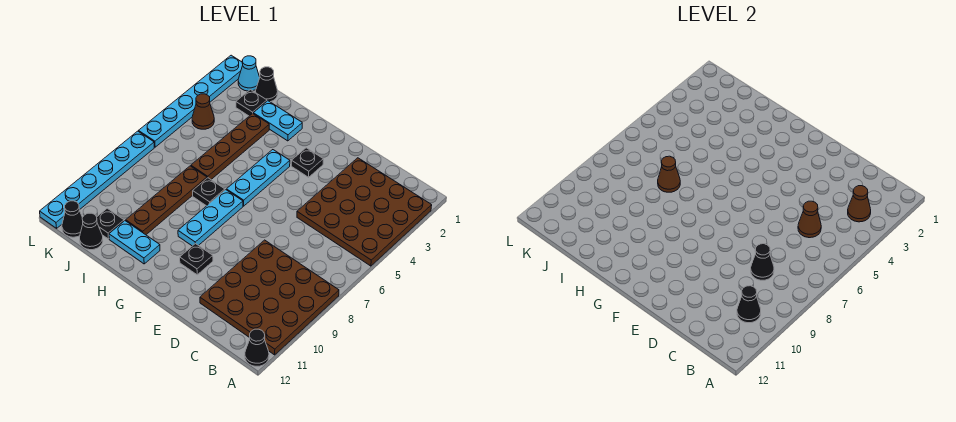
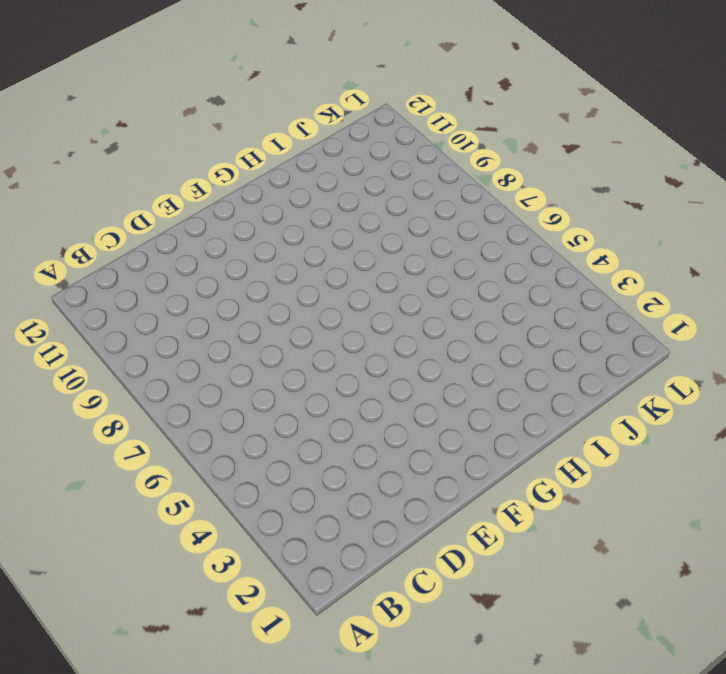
none -> brown plate A2:D5 level 1
none -> brown plate A8:D11 level 1
none -> black cone A12 level 1

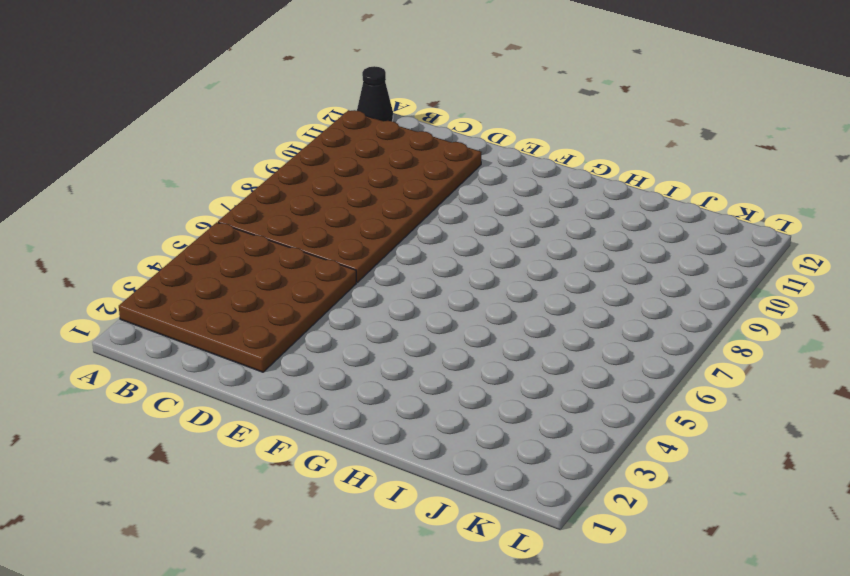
brown plate A6:D11 level 1 -> brown plate A8:D11 level 1
none -> black plate F3 level 1
none -> black plate F10 level 1
none -> cyan plate G4:G6 level 1

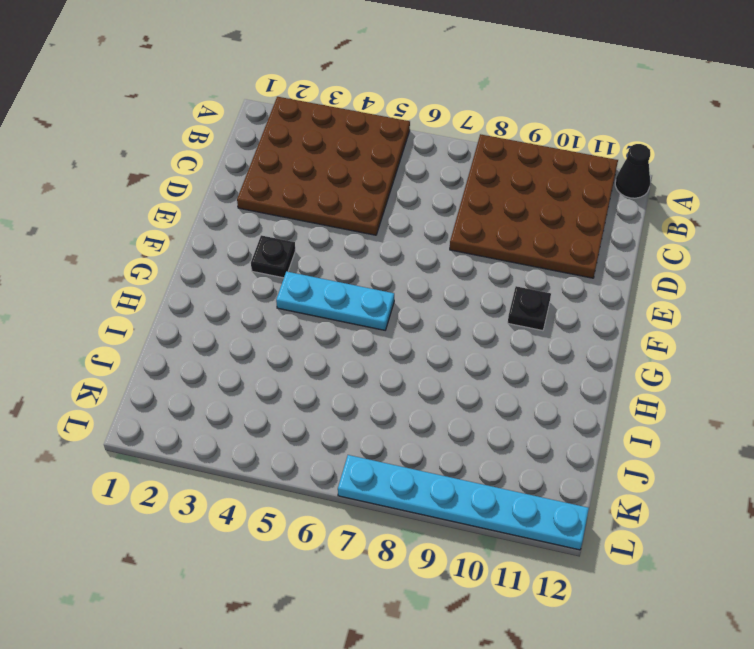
none -> cyan plate G7:G9 level 1
none -> cyan plate H2:I2 level 1
none -> black plate H7 level 1

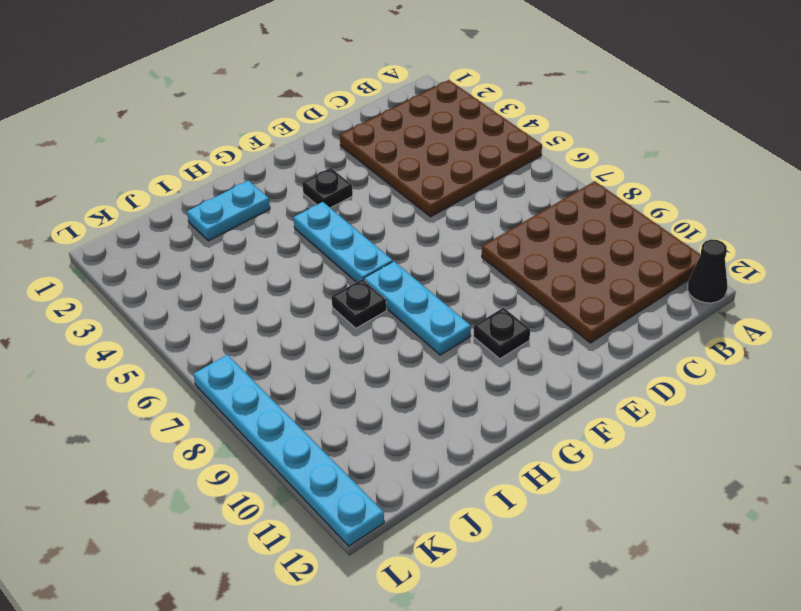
none -> cyan plate H11:I11 level 1
none -> brown plate I3:I6 level 1
none -> brown plate I7:I10 level 1

